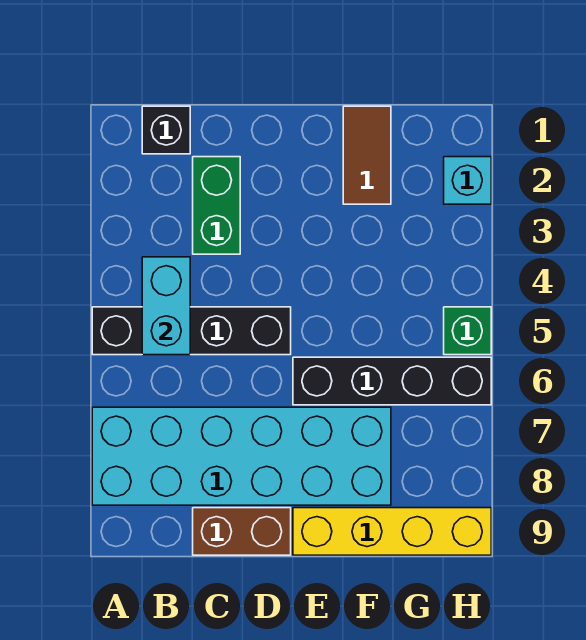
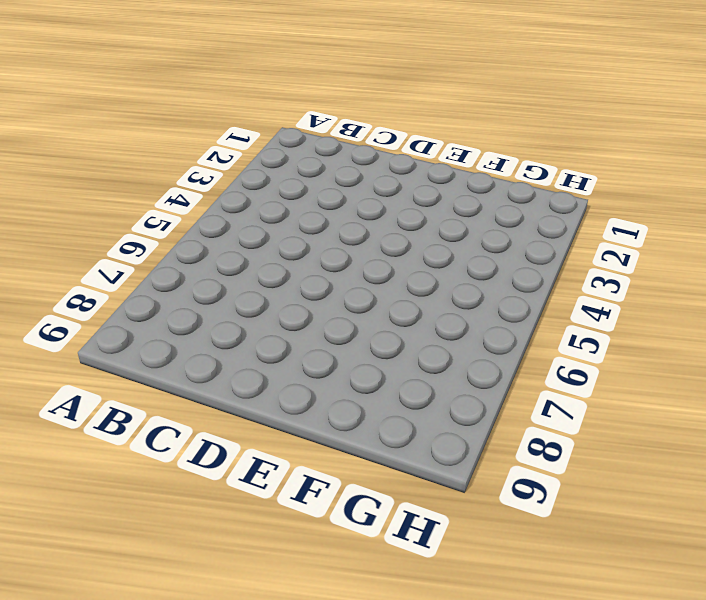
none -> black brick A5:D5 level 1
none -> cyan brick A7:F8 level 1

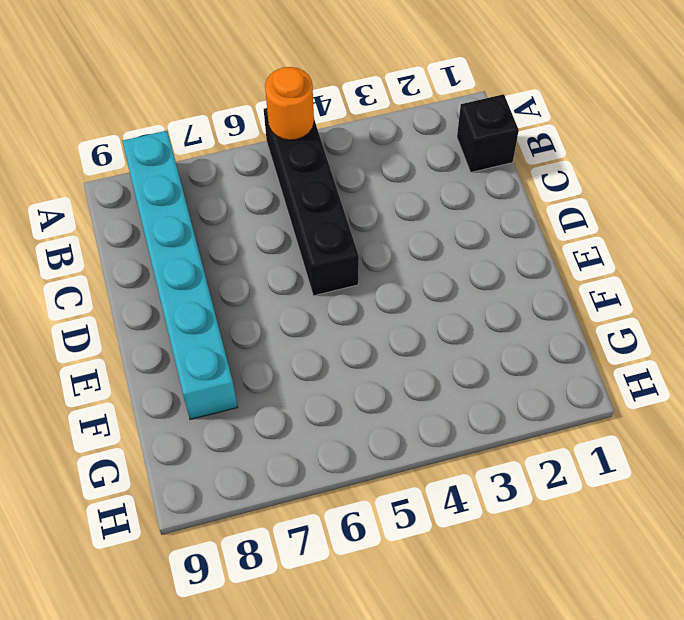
orange round brick A5 level 2 -> none
cyan brick A8:F8 level 1 -> cyan brick A7:F8 level 1
none -> green brick C2:C3 level 1
none -> brown brick C9:D9 level 1

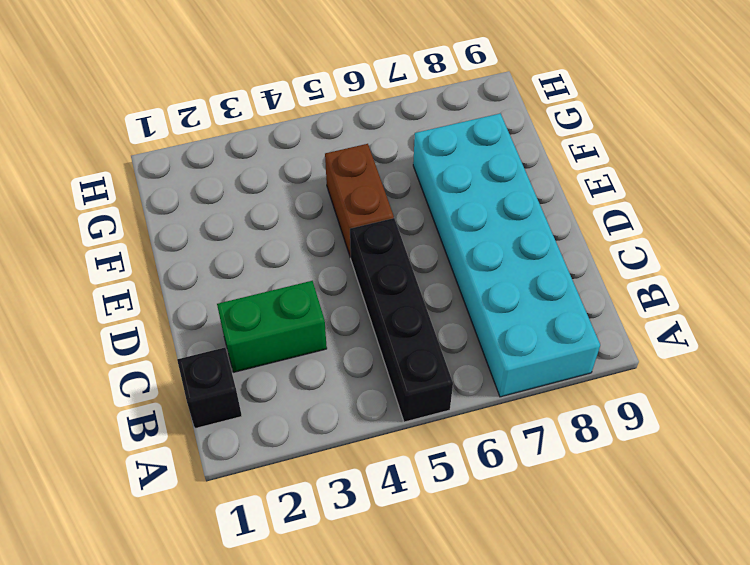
brown brick E5:F5 level 1 -> brown brick C9:D9 level 1
none -> black brick E6:H6 level 1
none -> yellow brick E9:H9 level 1

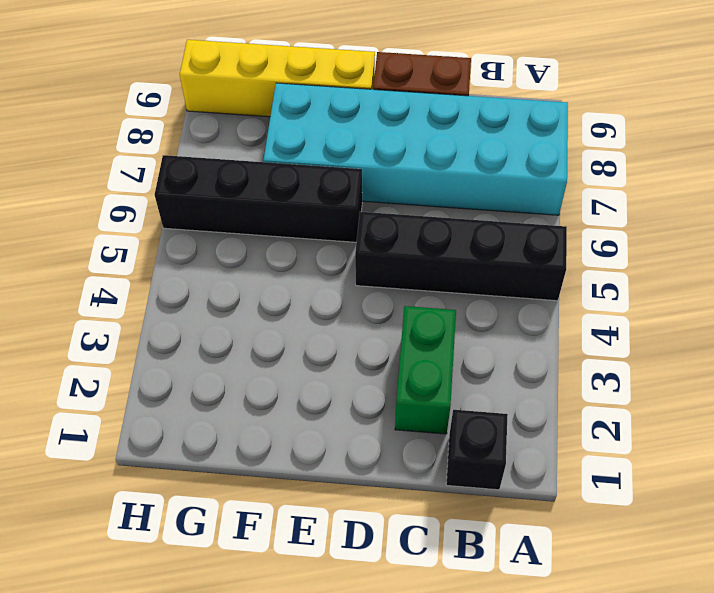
none -> brown tile F1:F2 level 1
none -> cyan brick H2 level 1

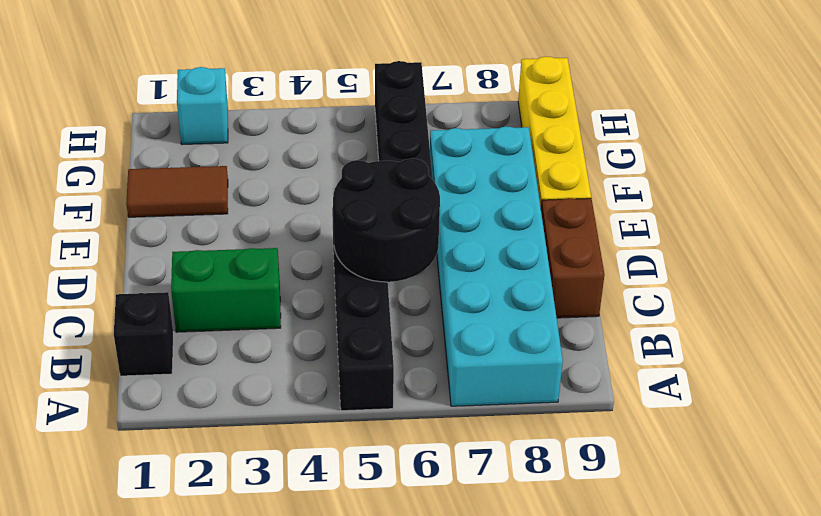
black round brick C5:D6 level 2 -> none
none -> green brick H5 level 1
none -> cyan brick B4:B5 level 2

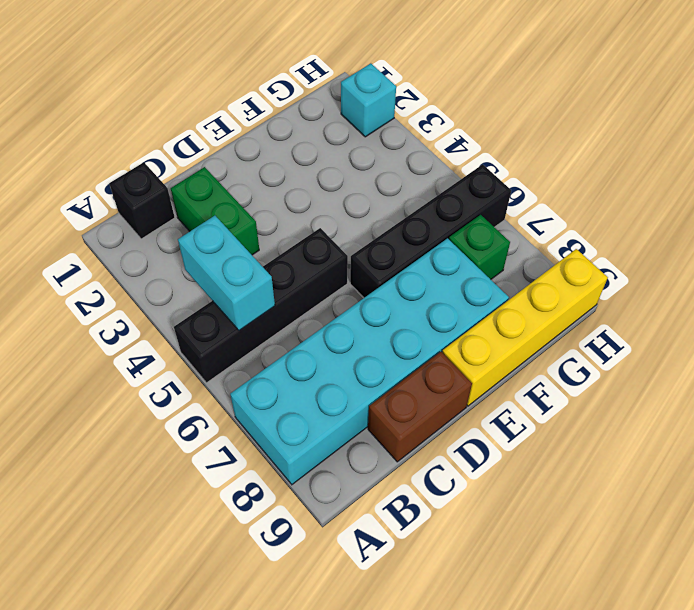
green brick G7 level 1 -> green brick H5 level 1
none -> brown tile F1:F2 level 1

